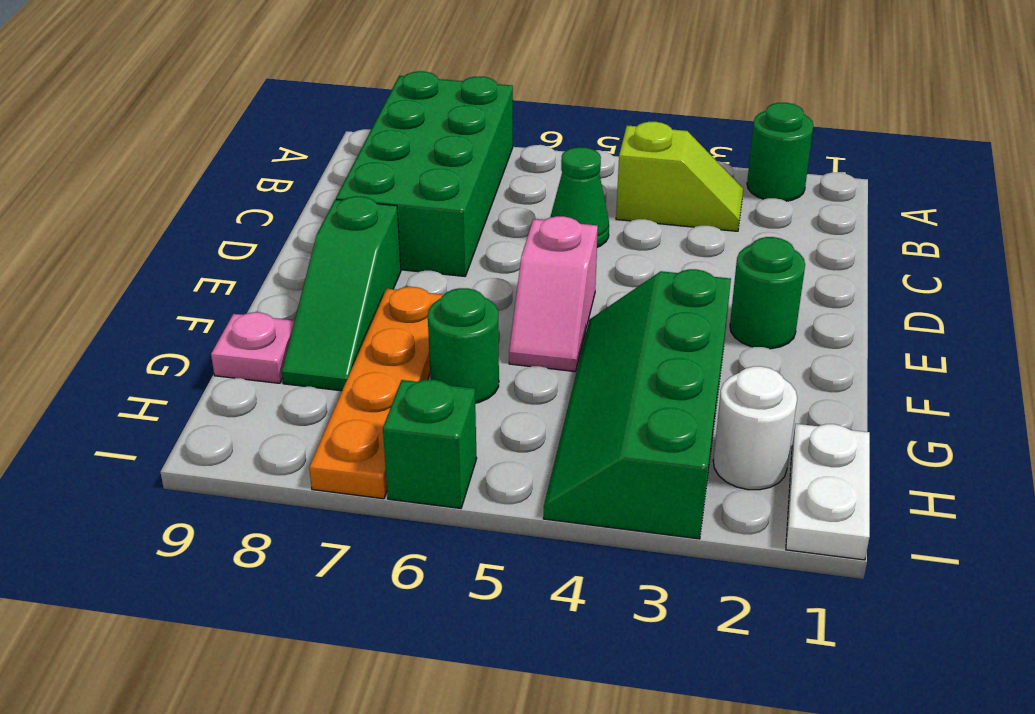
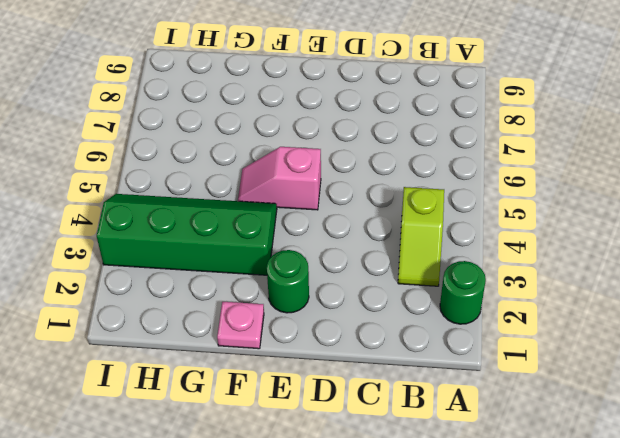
pink plate F1 level 1 -> pink plate G9 level 1
none -> green brick A7:D8 level 1
none -> green cone C5 level 1
none -> green slope E8:G8 level 1 top E

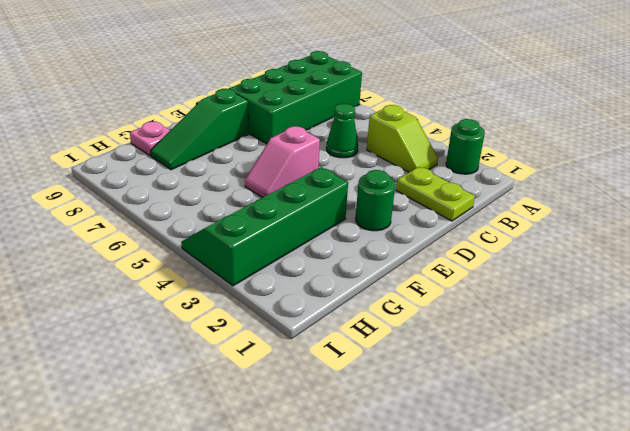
lime plate C1:C2 level 1 -> none
none -> orange plate F7:I7 level 1
none -> green round brick G6 level 1
none -> white plate H1:I1 level 1

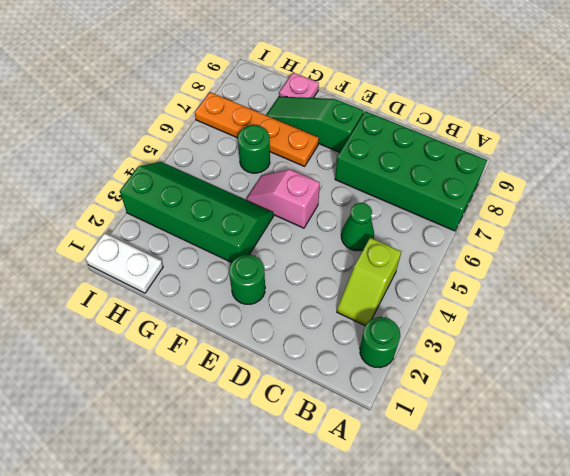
none -> white round brick H2 level 1
none -> green brick I6 level 1

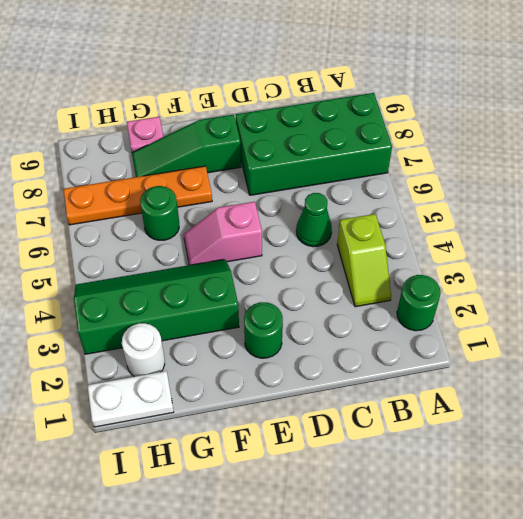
none -> green brick I6 level 1

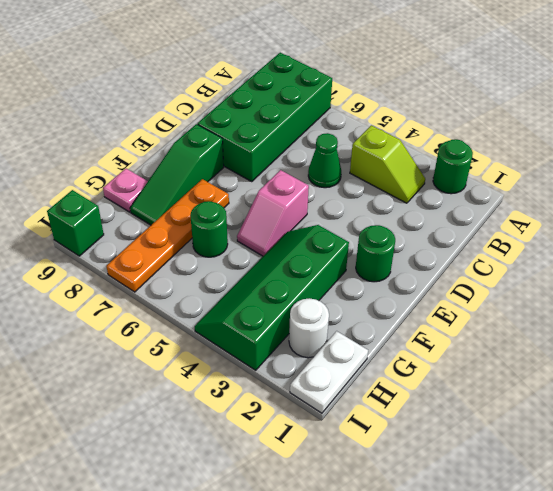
green brick I9 level 1 -> green brick I6 level 1

